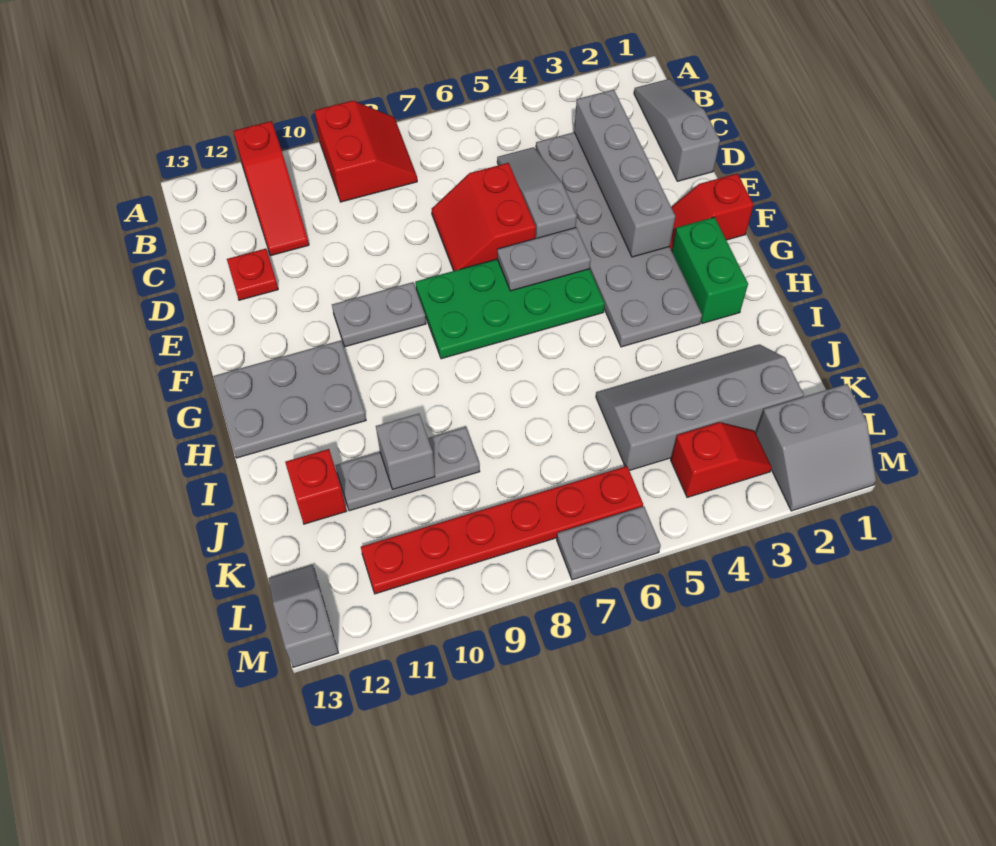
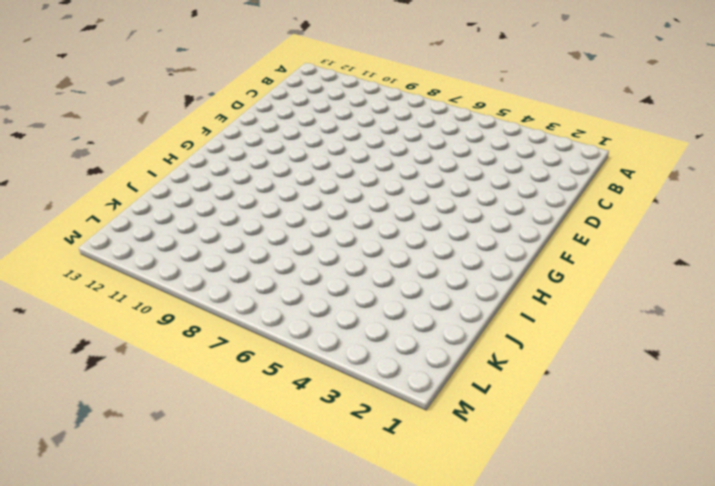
none -> red slope A8:B9 level 1 top 9
none -> red slope A11:C11 level 1 top A
none -> grey slope B1:D1 level 1 top D

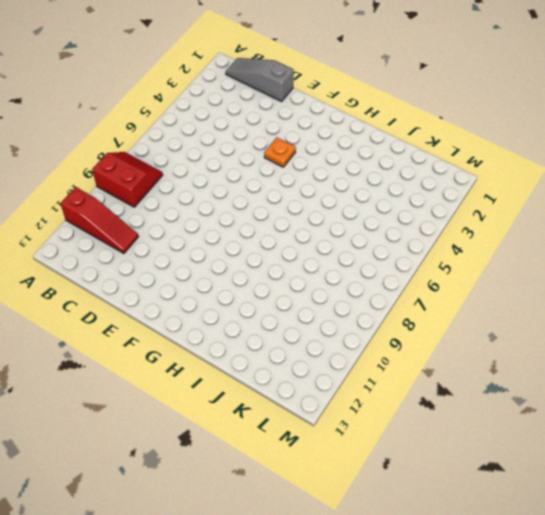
orange plate F4 level 1 -> grey plate C3:H4 level 1
none -> grey slope C5:E5 level 1 top E
none -> red slope D6:E7 level 1 top 6
none -> red plate D12 level 1

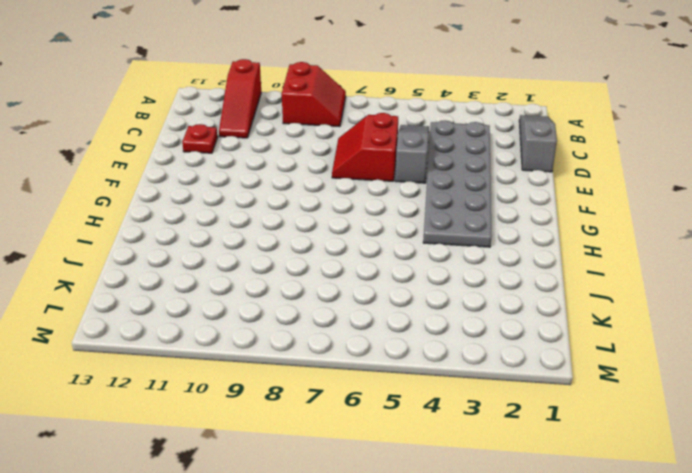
none -> red slope F1:F2 level 1 top 1
none -> green plate F5:G8 level 1
none -> grey plate F9:F10 level 1

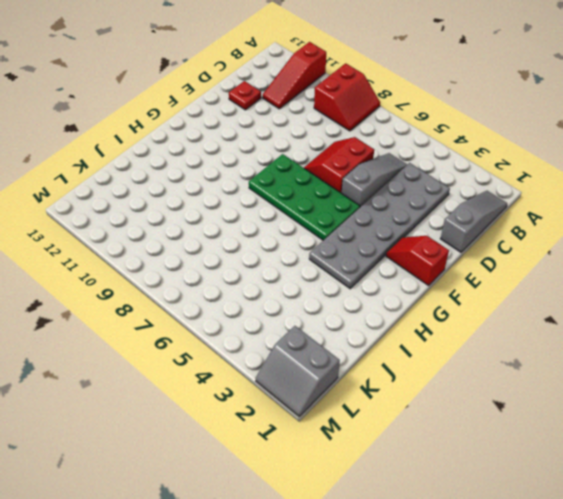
none -> grey plate F9:F10 level 1
none -> green brick G2:H2 level 1
none -> grey plate G11:H13 level 1

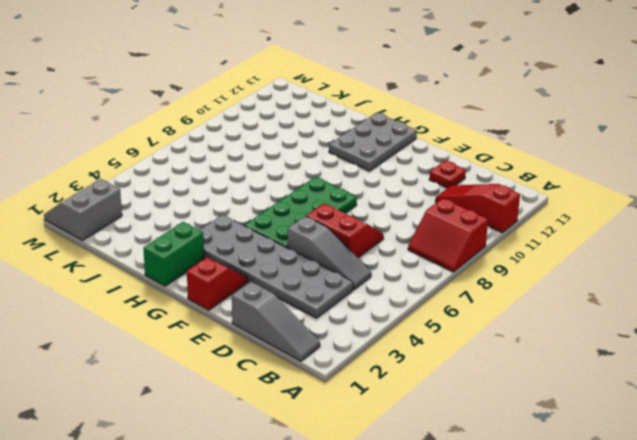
green brick H1:H2 level 1 -> green brick G2:H2 level 1
none -> grey plate F9:F10 level 1
none -> grey slope J2:K5 level 1 top K
none -> grey plate J9:J11 level 1

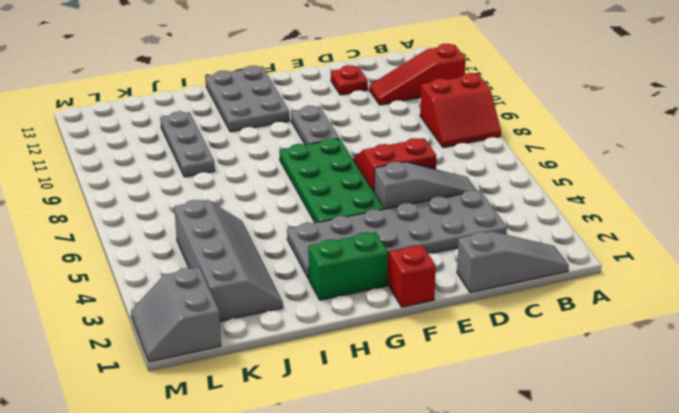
none -> red brick J12 level 1
none -> red slope L3:L4 level 1 top 4
none -> red plate L6:L11 level 1

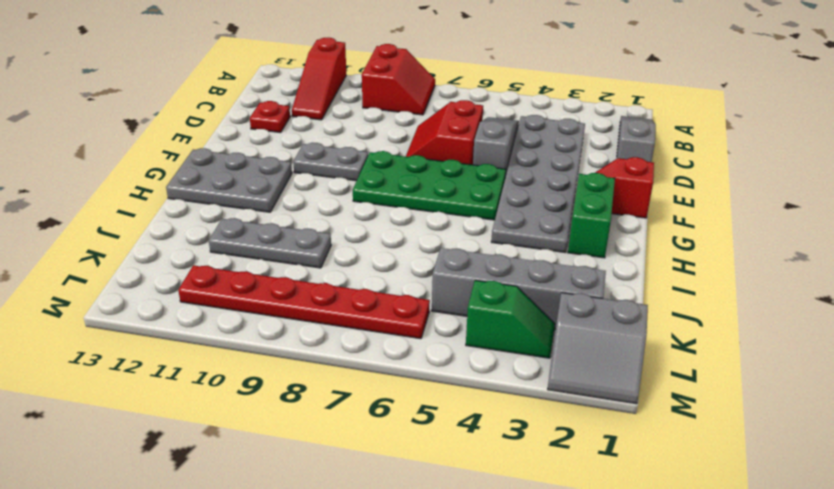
green slope L3:L4 level 1 top 4 -> red slope L3:L4 level 1 top 4
none -> red brick J12 level 1
none -> grey slope L13:M13 level 1 top M
none -> grey plate M6:M7 level 1

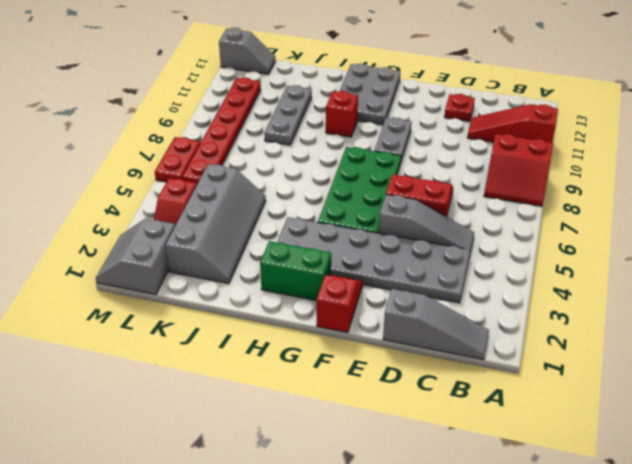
red brick H10 level 1 -> red brick J12 level 1
red plate M6:M7 level 1 -> grey plate M6:M7 level 1
none -> grey brick C3:F3 level 2
none -> grey plate F5:F6 level 2
none -> grey brick J10 level 2

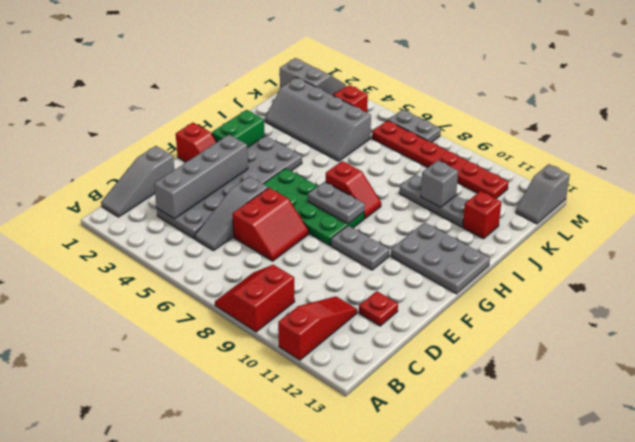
grey plate G7:G8 level 2 -> grey plate F5:F6 level 2
red slope H7:H8 level 1 top 7 -> none

